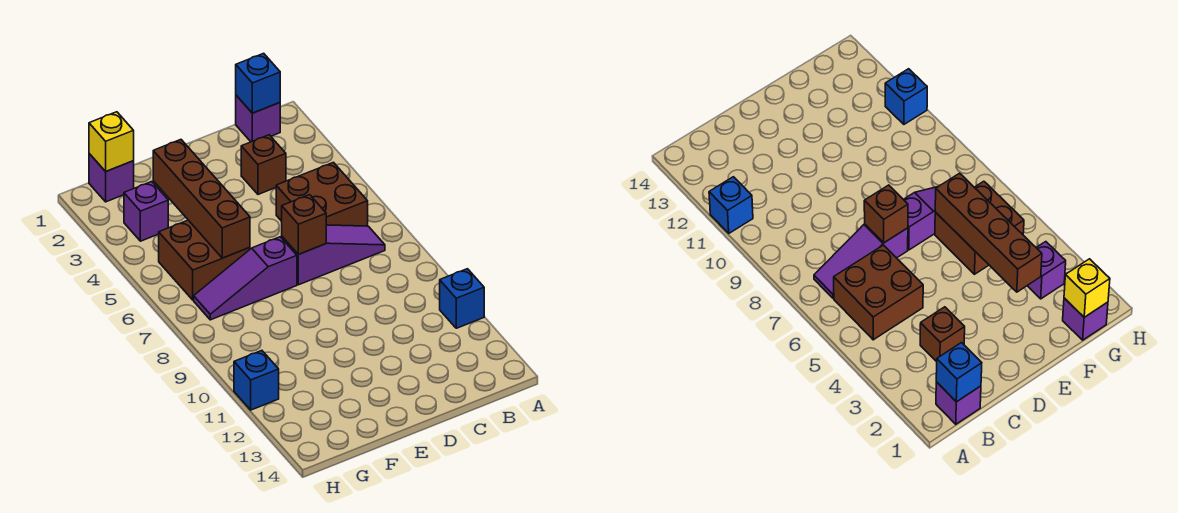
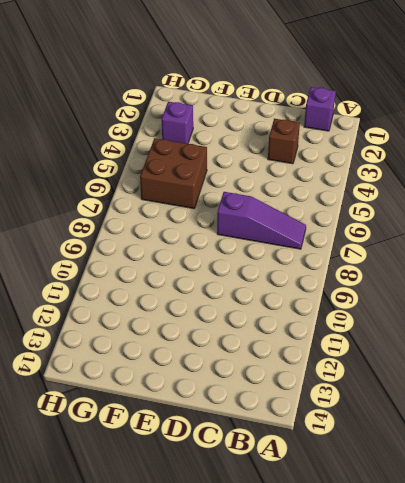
none -> blue brick A11 level 1
none -> brown brick B5:C6 level 1
none -> purple slope E7:G7 level 1 top E

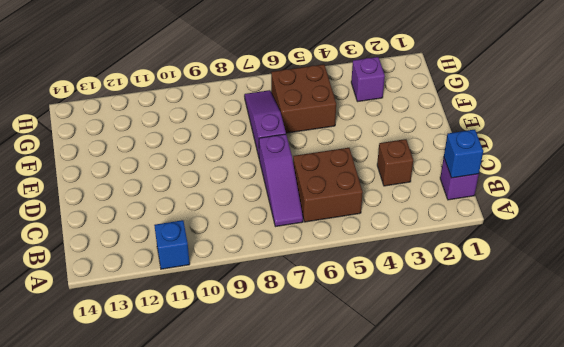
none -> purple brick G1 level 1
none -> blue brick H11 level 1
none -> brown brick D7 level 2

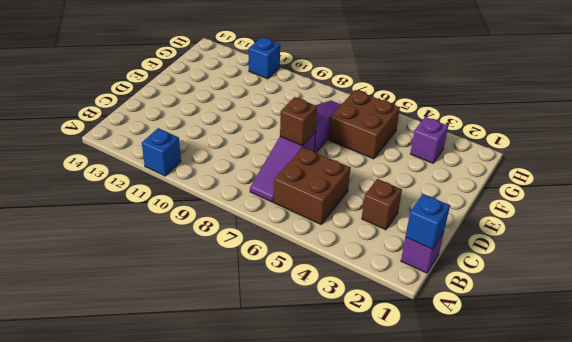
none -> purple brick G1 level 1
none -> brown brick F3:F6 level 2
none -> yellow brick G1 level 2

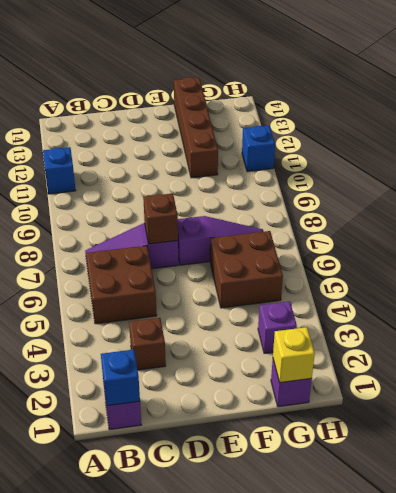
brown brick F11:F14 level 1 -> brown brick F3:F6 level 2

